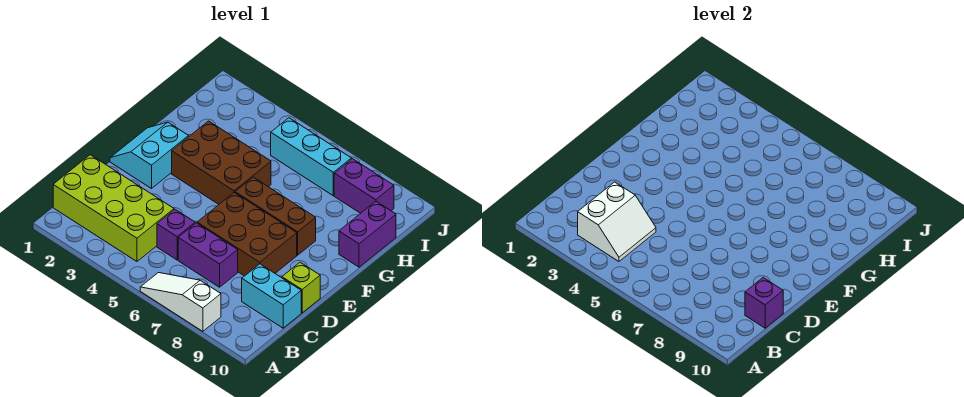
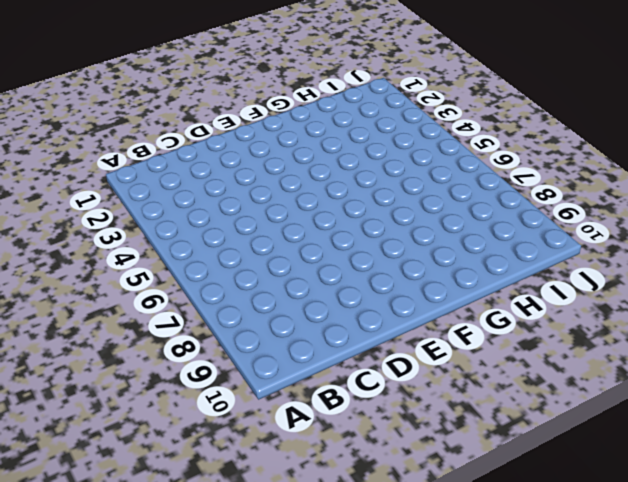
none -> white slope A6:A8 level 1 top 8
none -> lime brick B1:C4 level 1
none -> purple brick C5 level 1

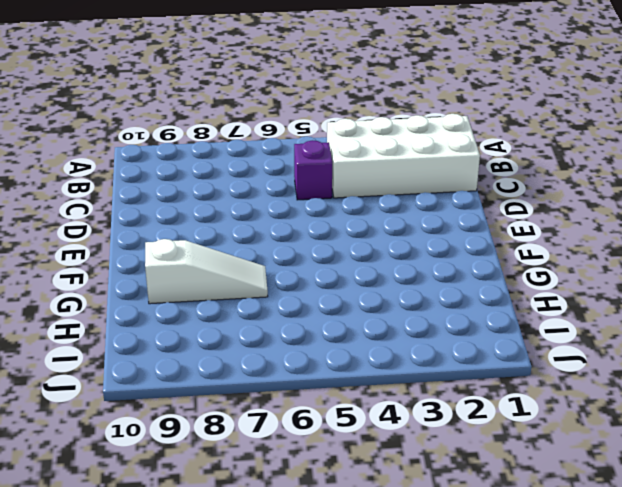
white brick B1:C4 level 1 -> lime brick B1:C4 level 1
white slope G7:G9 level 1 top 9 -> white slope A6:A8 level 1 top 8
none -> purple brick C6:C7 level 1
none -> cyan brick C9:C10 level 1
none -> brown brick D6:E8 level 1

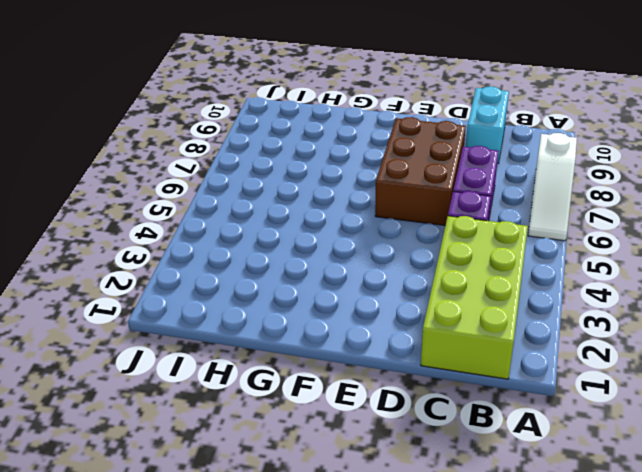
none -> lime brick D10 level 1
none -> cyan slope E1:F2 level 1 top 2
none -> brown brick F3:G5 level 1

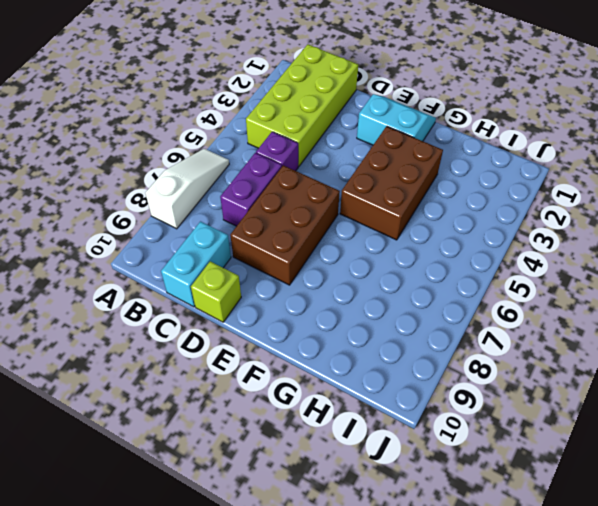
none -> brown brick F6:F8 level 1
none -> purple brick G10:H10 level 1
none -> cyan brick I5:I7 level 1

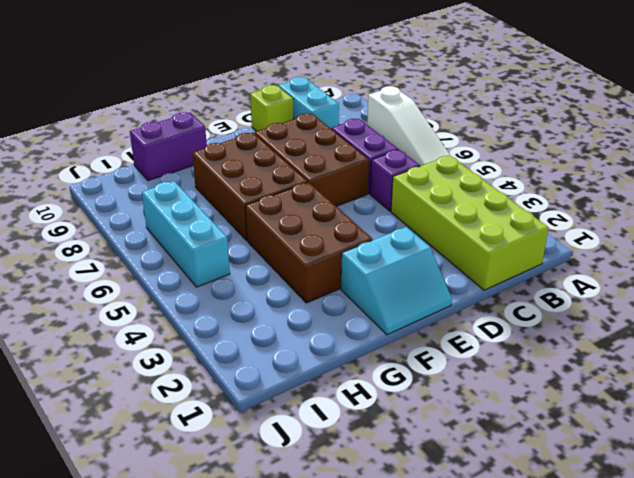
brown brick F6:G8 level 1 -> brown brick F6:F8 level 1
none -> purple brick I8:I9 level 1
none -> white slope B3:C4 level 2 top 3
none -> purple brick C10 level 2

